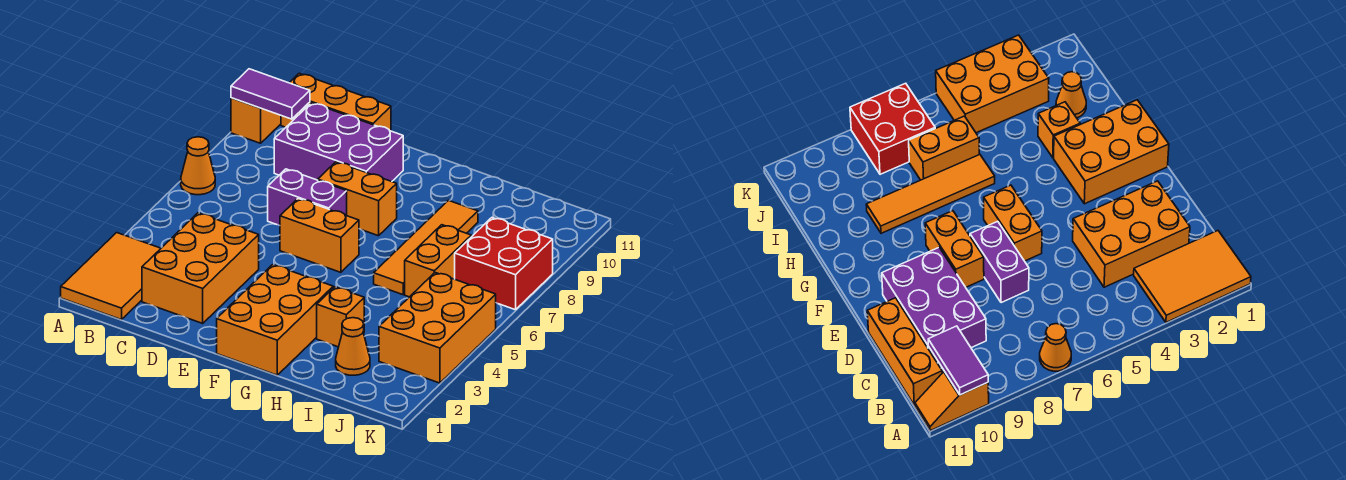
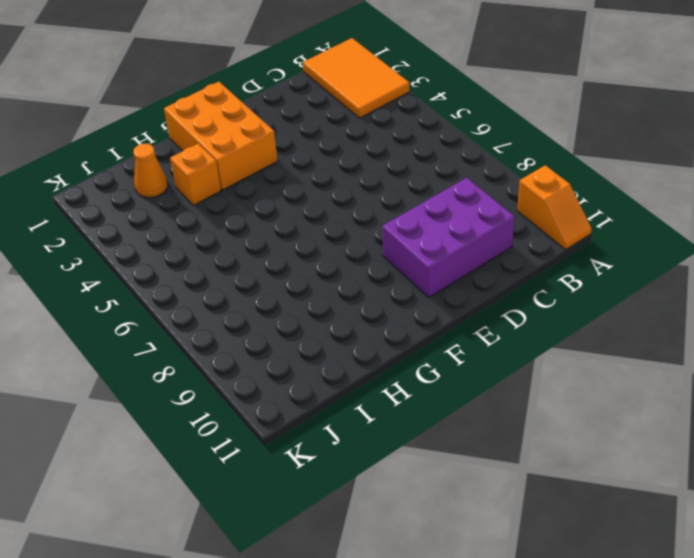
none -> orange cone A7 level 1
none -> orange brick B11:D11 level 1
none -> orange brick C2:D4 level 1

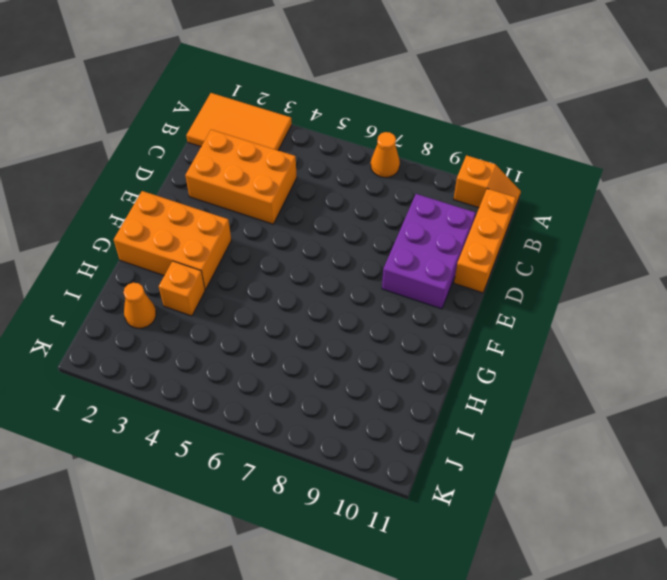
none -> purple brick D7:E7 level 1
none -> orange brick E6:F6 level 1
none -> orange brick E8:F8 level 1

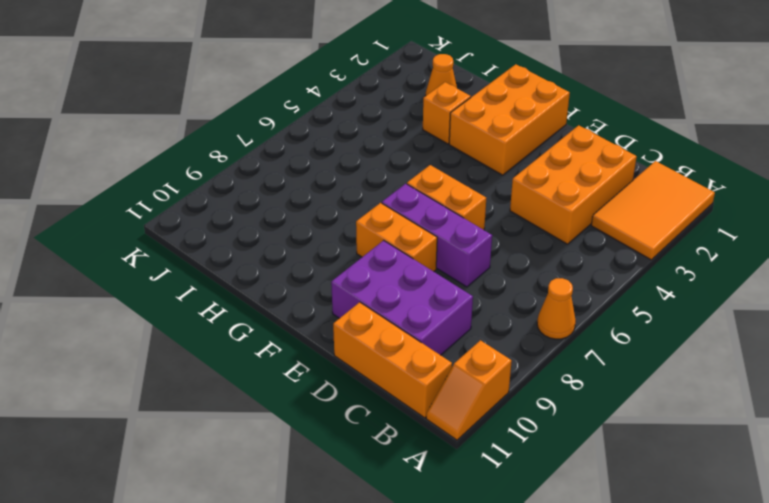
purple brick D7:F7 level 1 -> purple brick D7:E7 level 1
none -> orange tile H6:H9 level 1
none -> orange brick I6:I7 level 1
none -> orange brick J3:K5 level 1

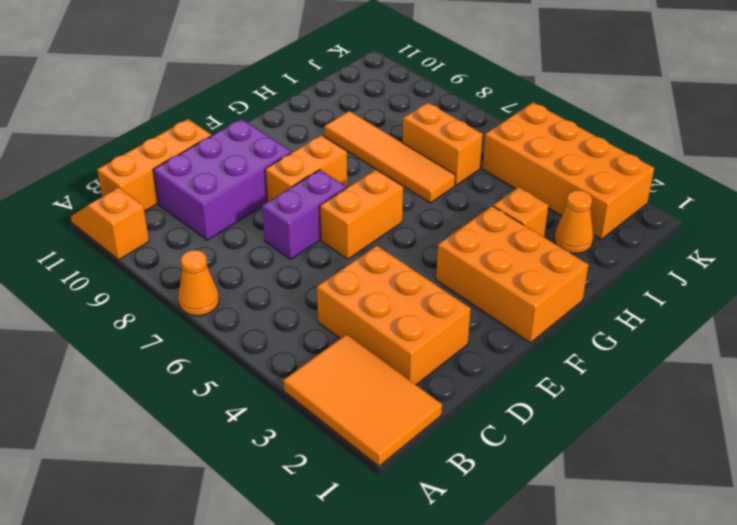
orange brick J2:K5 level 1 -> orange brick J3:K5 level 1
none -> red brick J7:K8 level 1
none -> purple tile A10:B10 level 2

